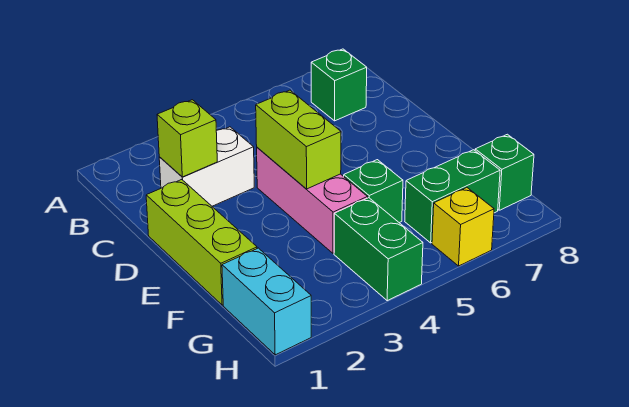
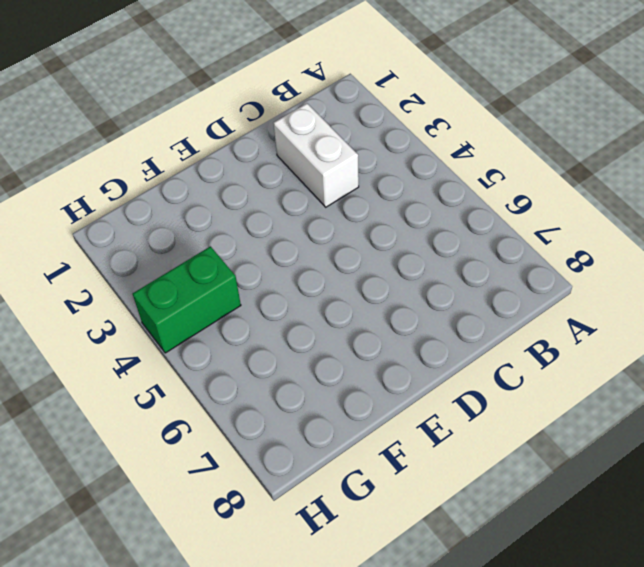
none -> green brick B7 level 1
none -> lime brick D1:F1 level 1
none -> pink brick D4:F4 level 1

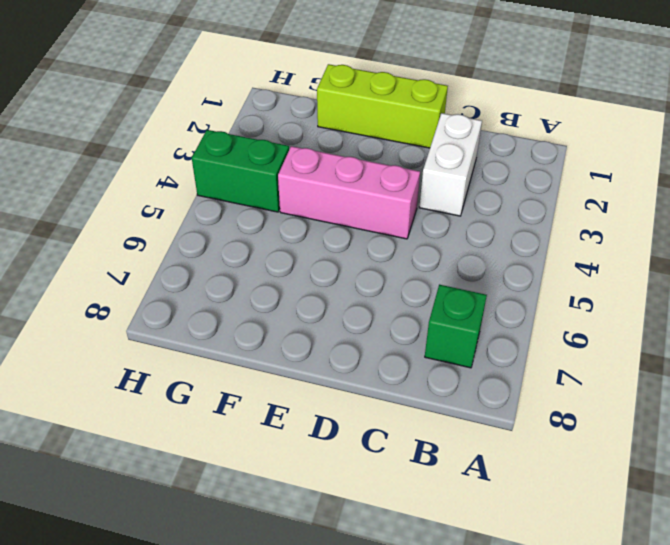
none -> green brick F5 level 1
none -> cyan brick G1:H1 level 1
none -> green brick G6:G7 level 1

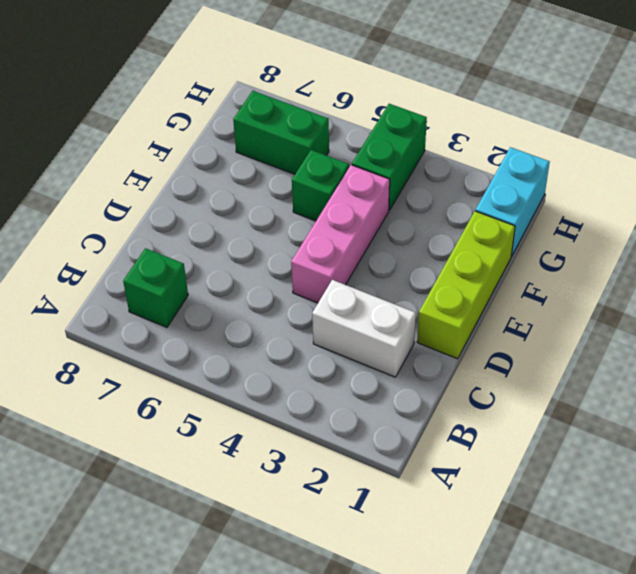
none -> green brick G8 level 1
none -> yellow brick H6 level 1
none -> lime brick C2 level 2

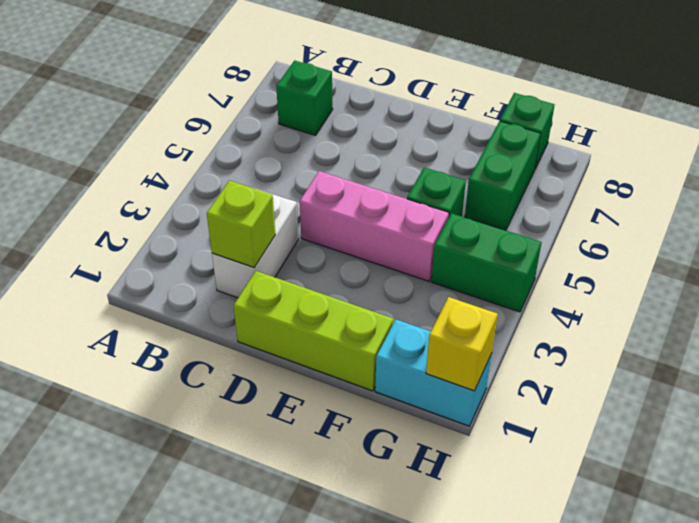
yellow brick H1 level 2 -> yellow brick H6 level 1
none -> lime brick D4:E4 level 2

